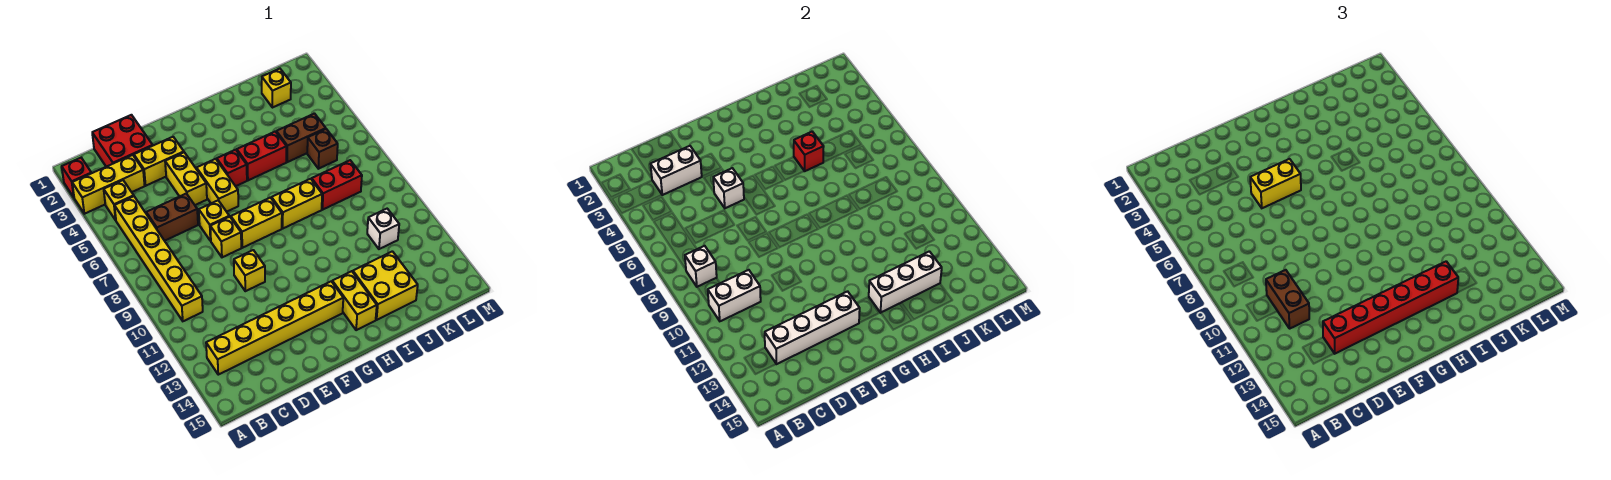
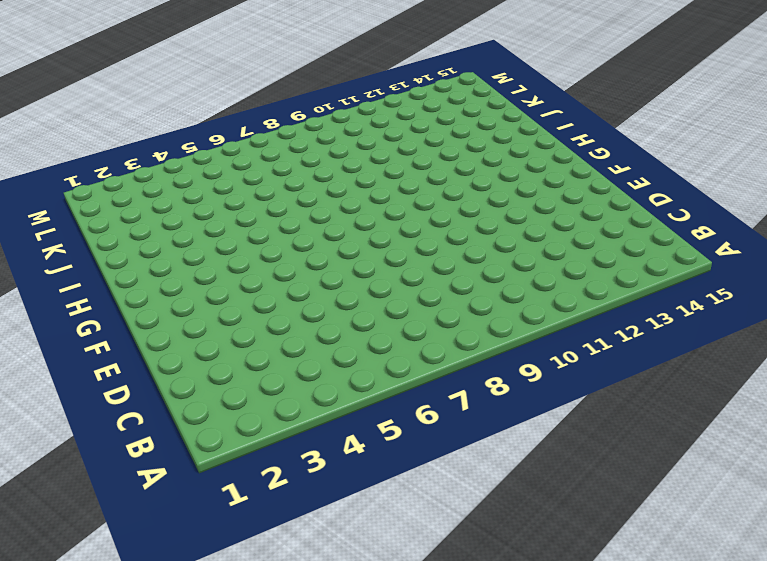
none -> red brick A2 level 1
none -> yellow brick A3:C3 level 1
none -> yellow brick B4 level 1
none -> yellow brick B5:B10 level 1

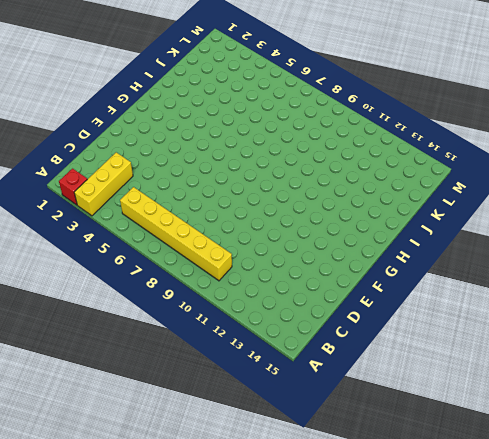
none -> yellow brick B4 level 1
none -> yellow brick B13:G13 level 1
none -> red brick C1:D2 level 1
none -> brown brick C6:D6 level 1

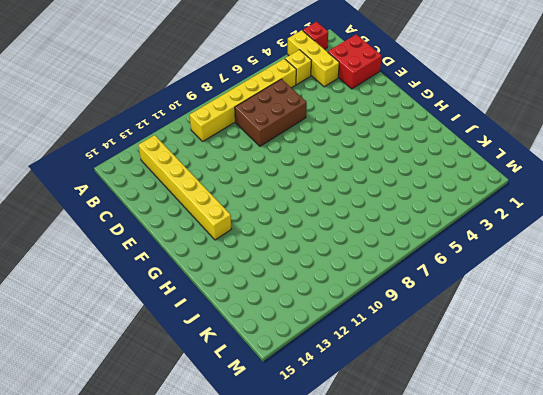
brown brick C6:D8 level 1 -> brown brick C6:D6 level 1
none -> yellow brick D3:E3 level 1
none -> yellow brick E4:E5 level 1
none -> yellow brick E7 level 1
none -> yellow brick E8 level 1

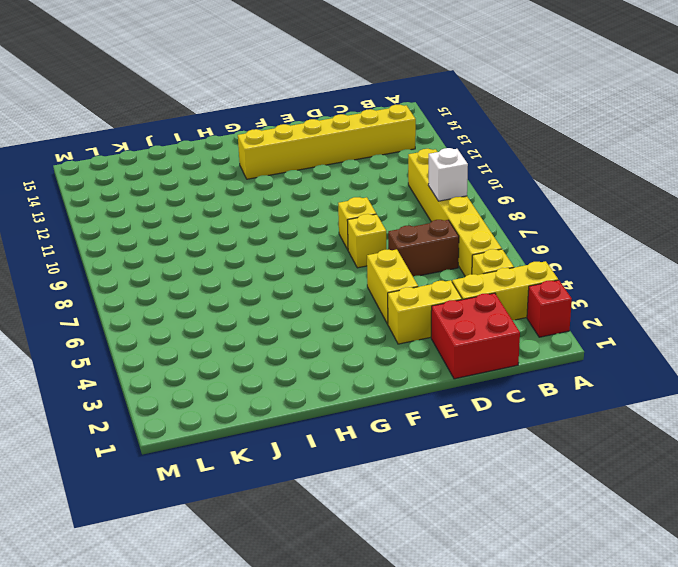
none -> yellow brick E10 level 1
none -> yellow brick F5:F6 level 1
none -> yellow brick F8:G8 level 1
none -> red brick G5 level 1

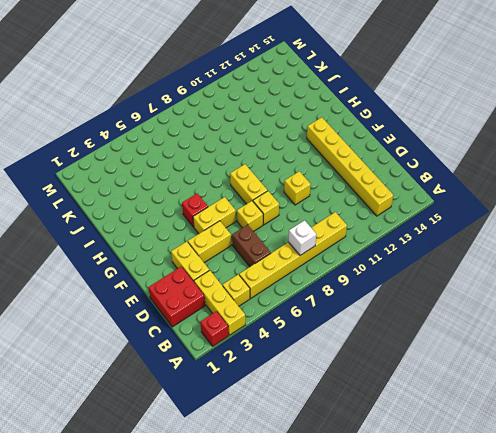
none -> red brick H5:I5 level 1
none -> yellow brick H8:I8 level 1
none -> yellow brick H13:H14 level 1
none -> yellow brick I13:J14 level 1

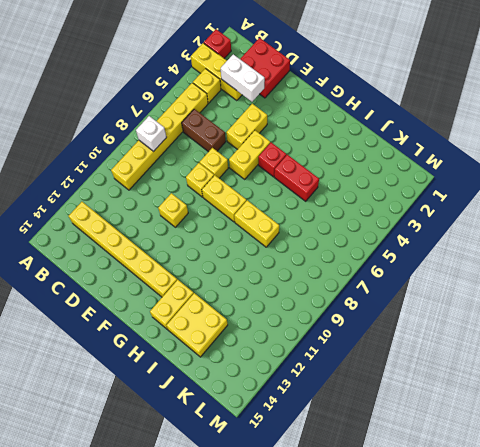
none -> yellow brick D3:E3 level 1
none -> brown brick J5:K5 level 1
none -> red brick J8:K8 level 1
none -> yellow brick K2 level 1

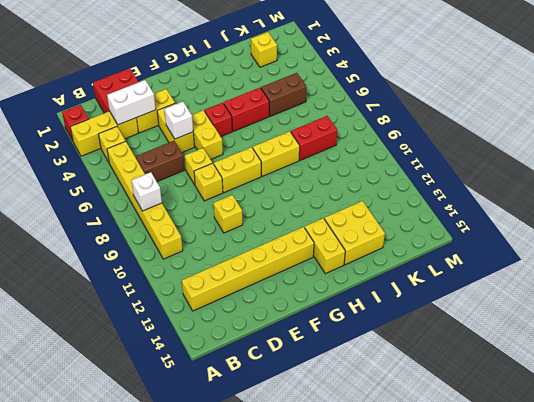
none -> brown brick K6 level 1
none -> white brick K11 level 1
none -> white brick B10:C10 level 2
none -> white brick C13:F13 level 2

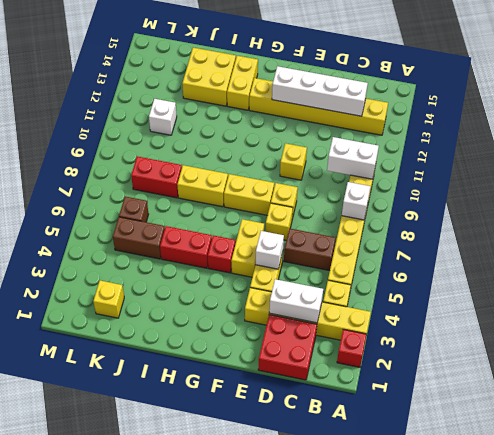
none -> white brick H13:J13 level 2
none -> red brick I5 level 2
none -> brown brick C10:C11 level 3
none -> red brick D13:I13 level 3

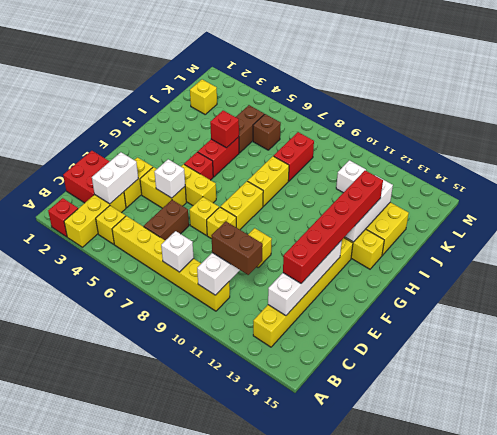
none -> yellow brick E5:F5 level 3

